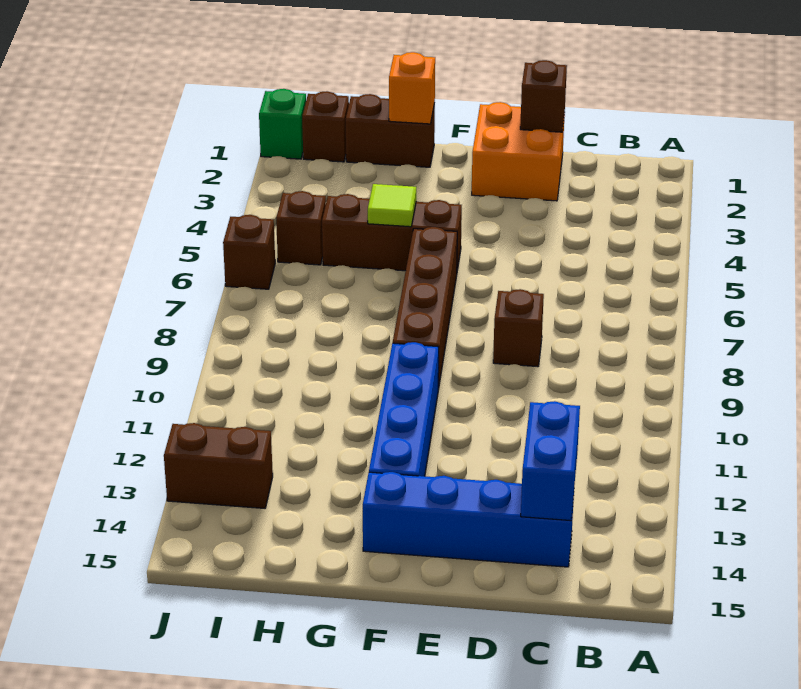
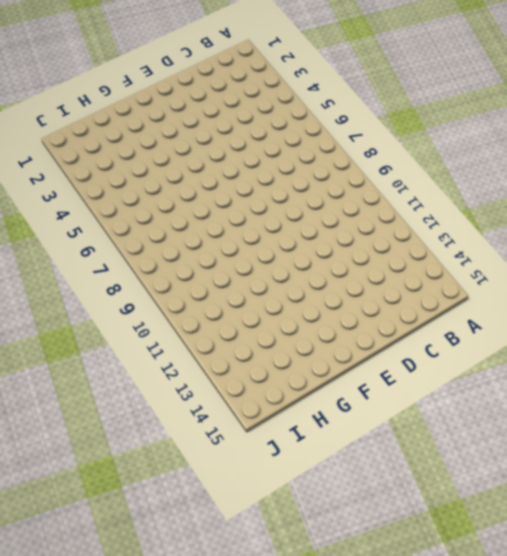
none -> blue brick C14:F14 level 1
none -> orange brick D1:E2 level 1
none -> brown brick D8 level 1

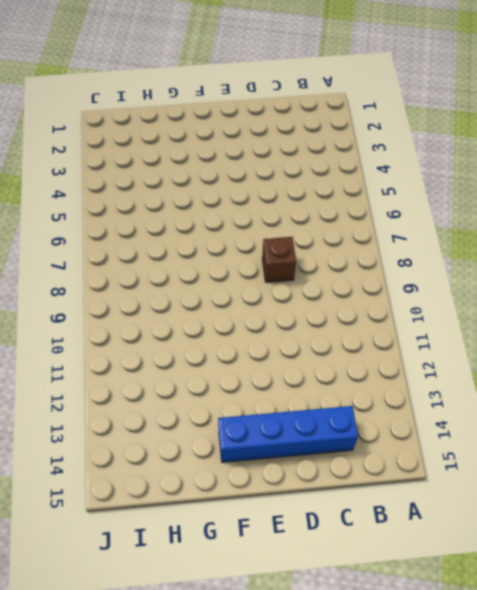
none -> orange brick D1:E2 level 1
none -> brown brick F5:H5 level 1
none -> brown brick F6:F9 level 1

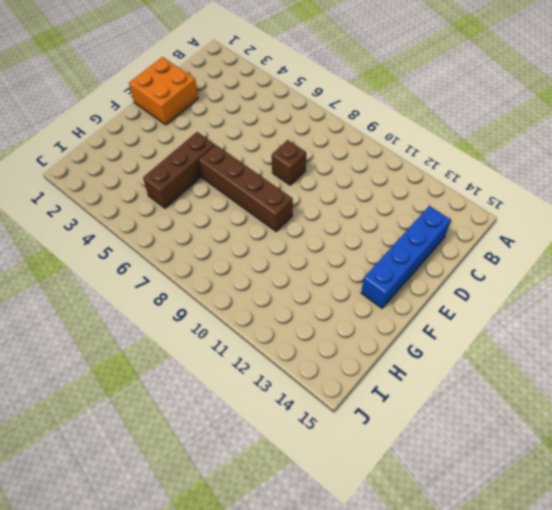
none -> blue brick F10:F13 level 1
none -> brown brick G1:H1 level 1
none -> brown brick I1 level 1

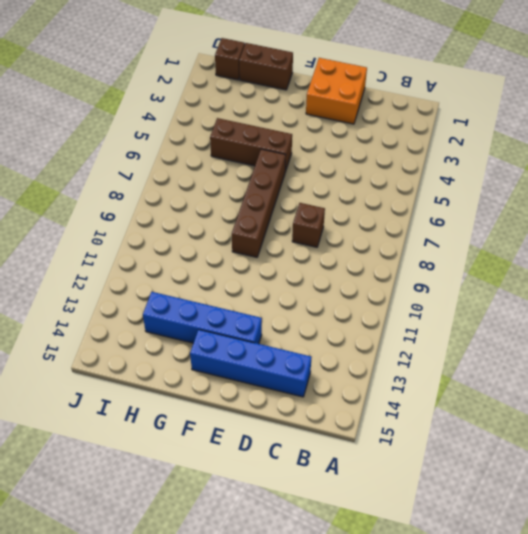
blue brick E13:H13 level 1 -> blue brick F10:F13 level 1
none -> brown brick I5 level 1
none -> brown brick I13:J13 level 1
none -> green brick J1 level 1

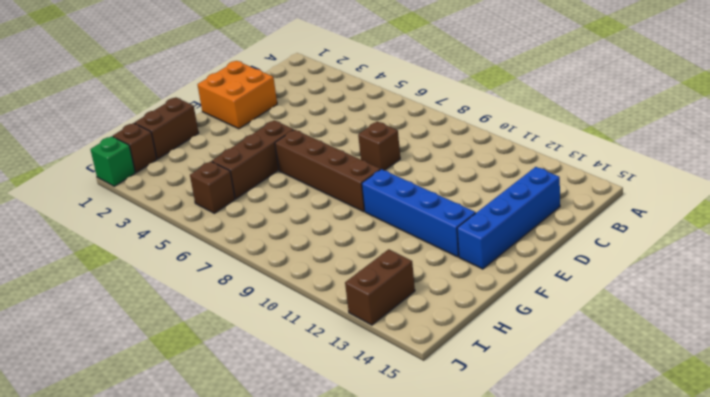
none -> brown brick J6 level 1
none -> blue brick C13:C14 level 2
none -> brown brick D1 level 2

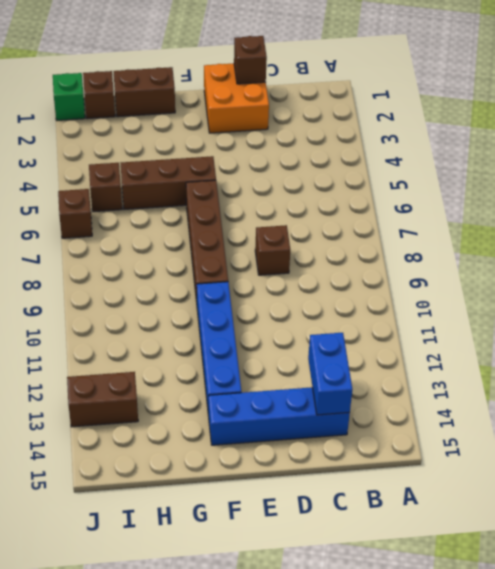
none -> orange brick G1 level 2
none -> lime tile G5 level 2

